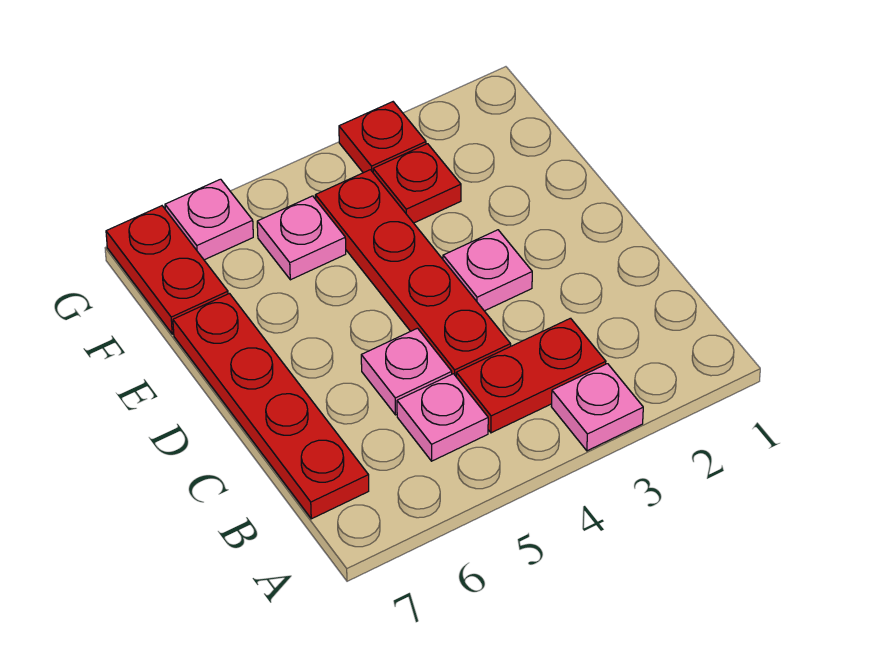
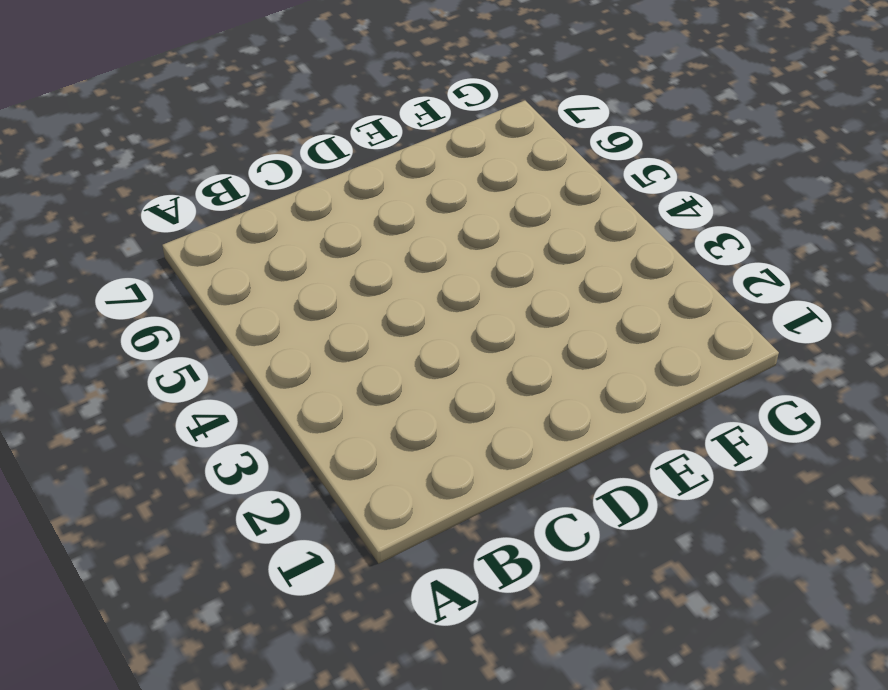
none -> pink plate A3 level 1
none -> red plate B3:B4 level 1
none -> pink plate B5 level 1

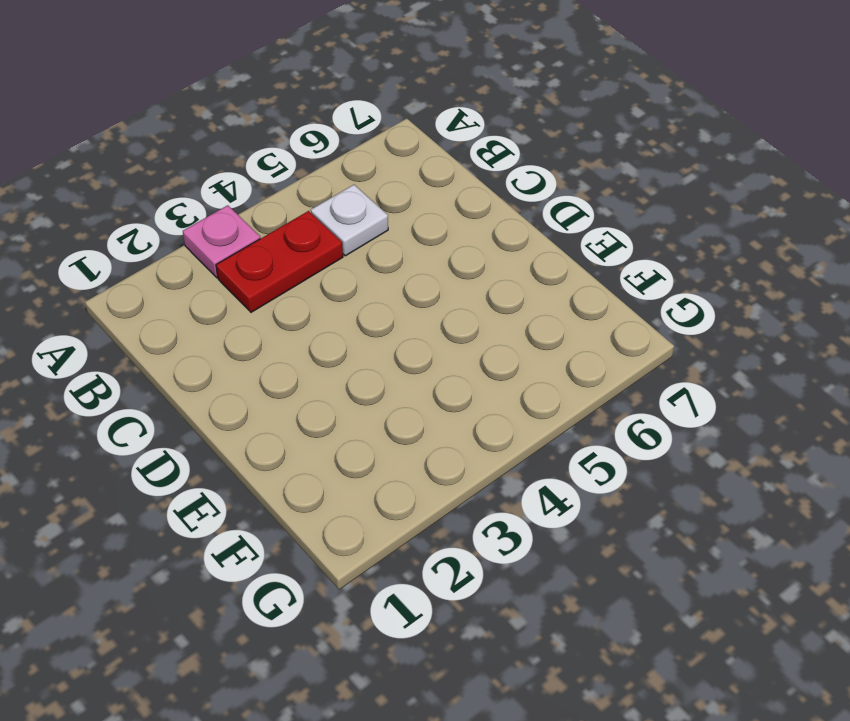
white plate B5 level 1 -> pink plate B5 level 1
none -> red plate B7:E7 level 1
none -> red plate C4:F4 level 1
none -> pink plate C5 level 1

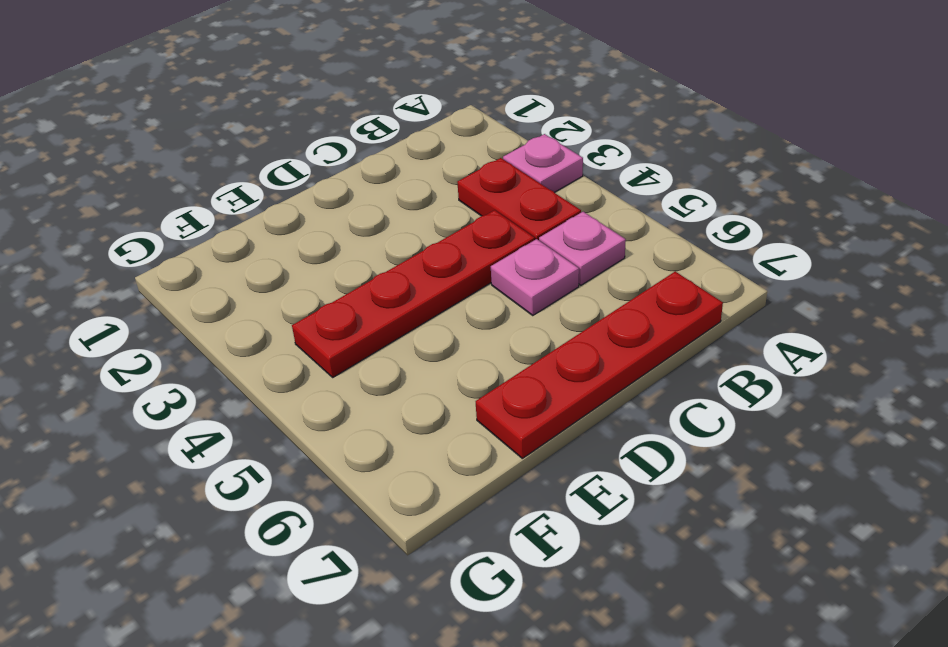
none -> pink plate D3 level 1
none -> red plate F3 level 1
none -> pink plate F5 level 1

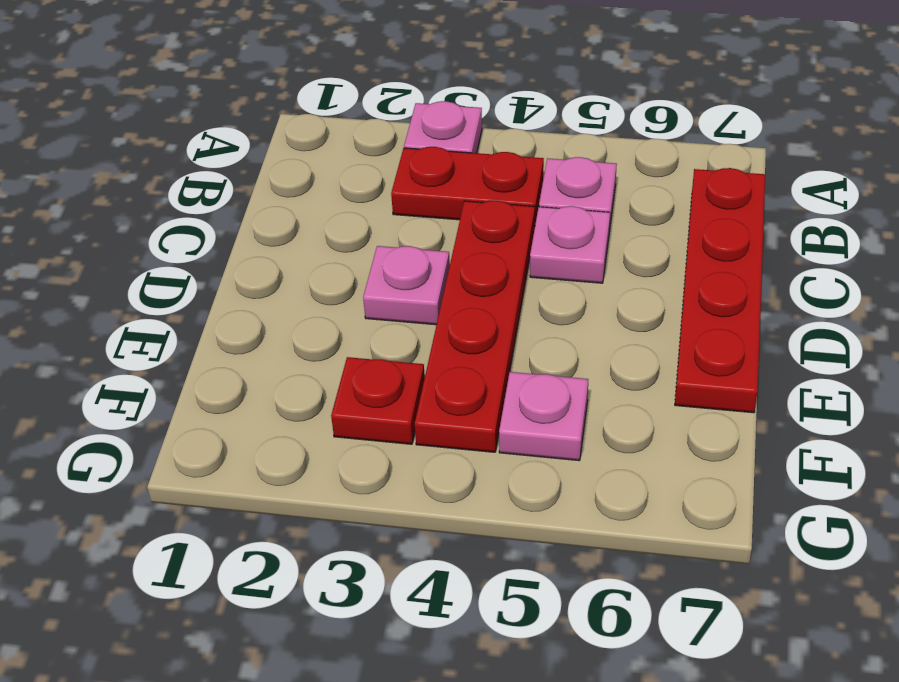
none -> red plate F7:G7 level 1
none -> red plate G3 level 1
none -> pink plate G6 level 1

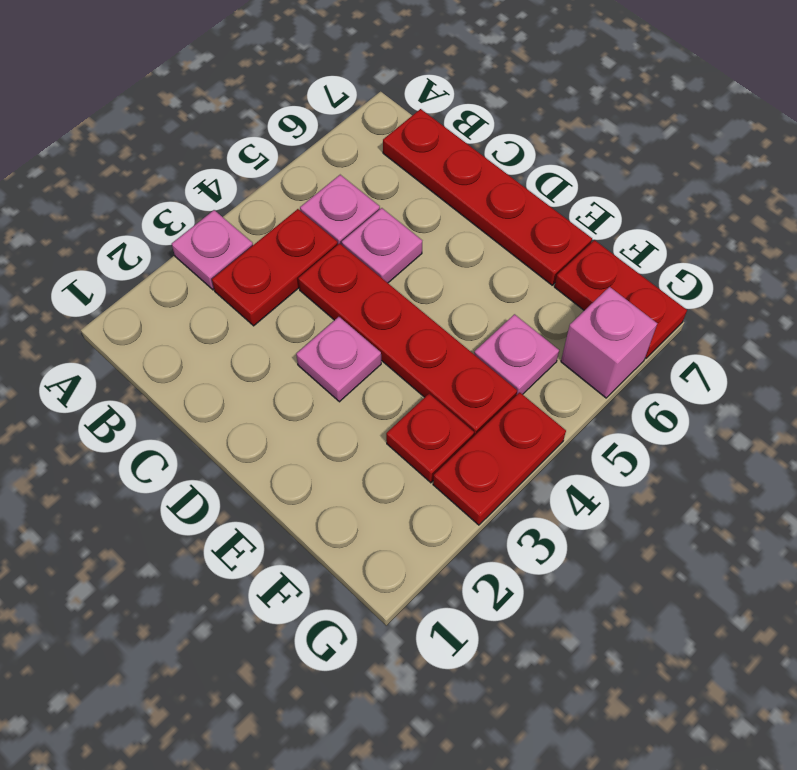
red plate G3:G4 level 1 -> red plate G3 level 1
pink brick G6 level 1 -> pink plate G6 level 1

